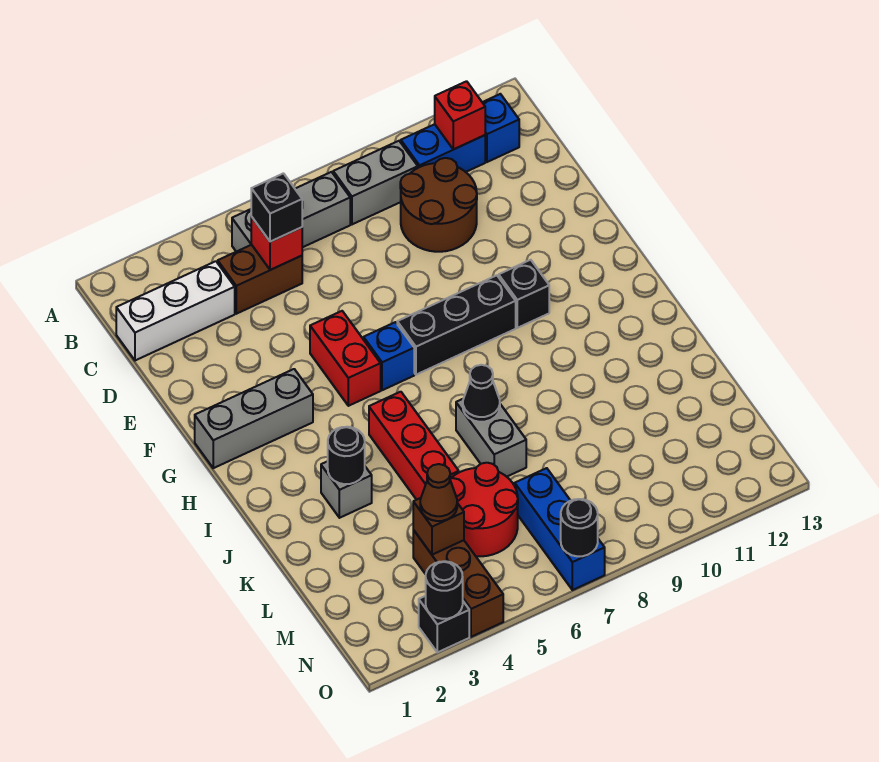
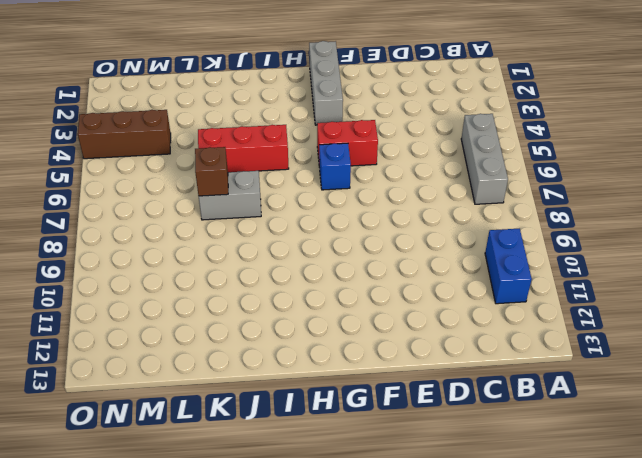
brown brick K7 level 2 -> brown brick M4 level 2
none -> grey brick B8:B9 level 1
none -> blue brick B12 level 1
none -> white brick C1:C3 level 1

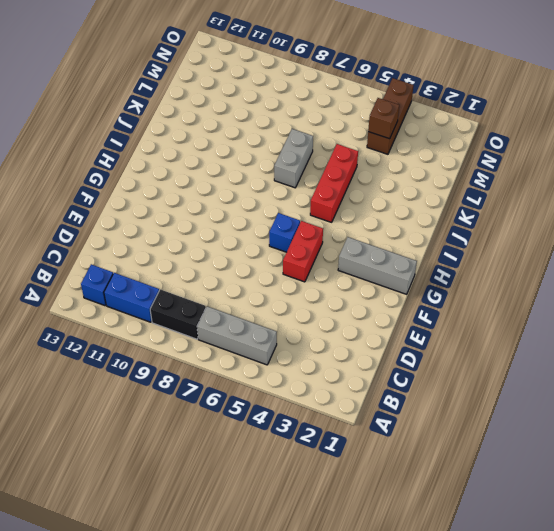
black brick B8:B9 level 1 -> grey brick B8:B9 level 1
none -> white brick C1:C3 level 1
none -> brown brick C4:C5 level 1
none -> brown round brick C9:D10 level 1

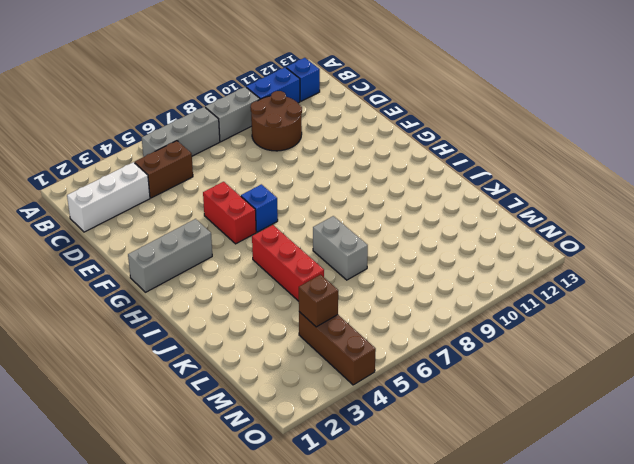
none -> black brick G7:G9 level 1
none -> black brick G10 level 1
none -> grey brick J3 level 1

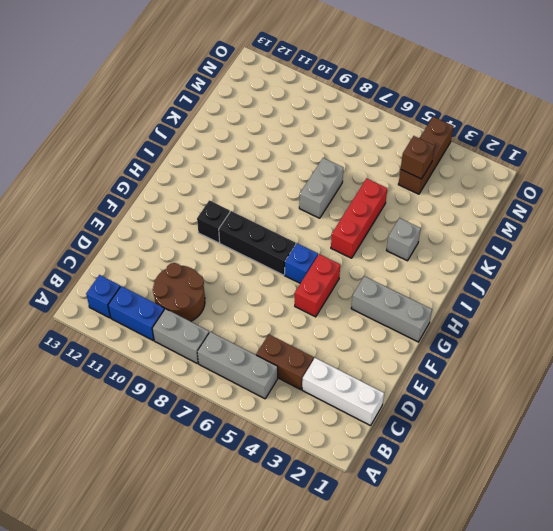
none -> red round brick L5:M6 level 1
none -> blue brick M7:O7 level 1
none -> black brick O3 level 1

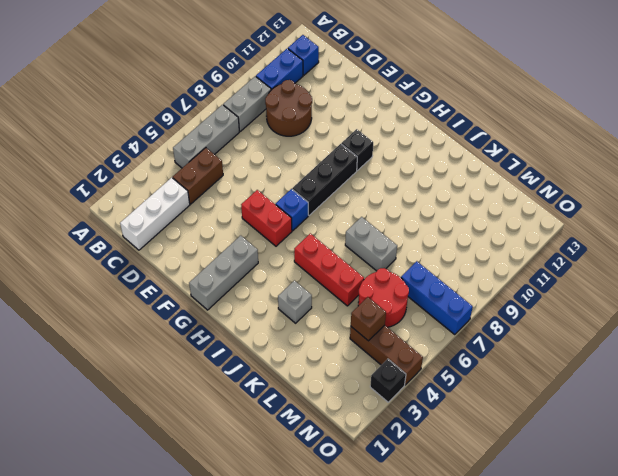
none -> red brick B11 level 2
none -> red brick C5 level 2
none -> black round brick J3 level 2

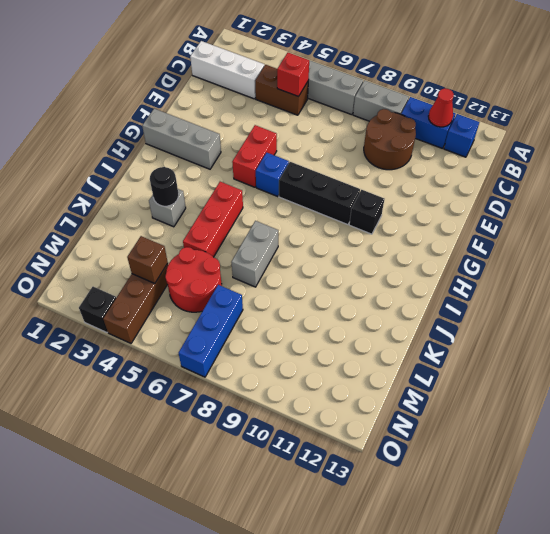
red cone B11 level 2 -> red brick B11 level 2
none -> black cone J7 level 2
none -> black round brick O3 level 2
none -> black round brick O7 level 2

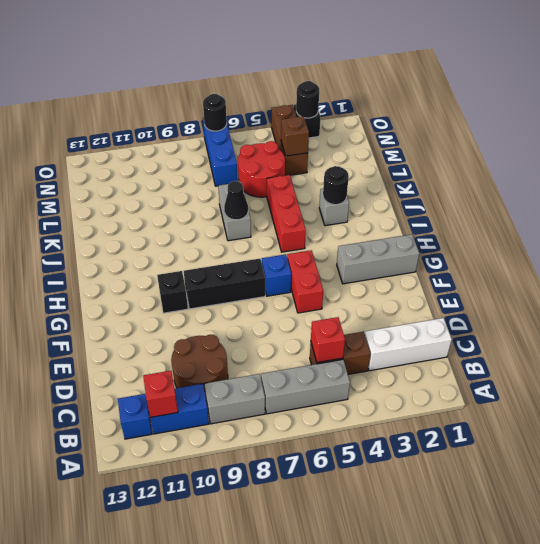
none -> black brick C5 level 3
none -> brown cone M4 level 3

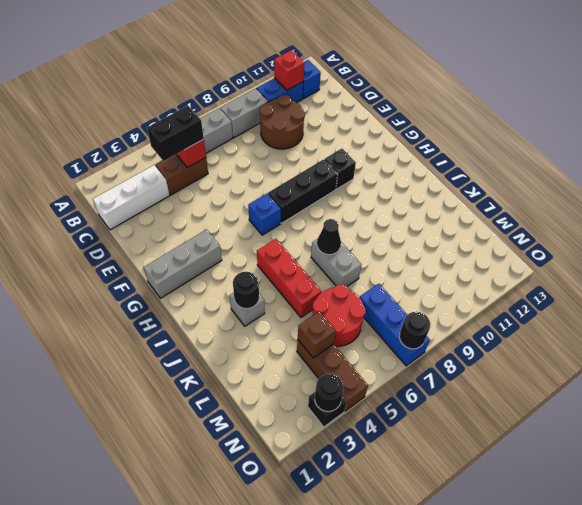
black brick C4:C5 level 3 -> black brick C5 level 3
none -> red brick F5:G5 level 1
none -> brown cone M4 level 3

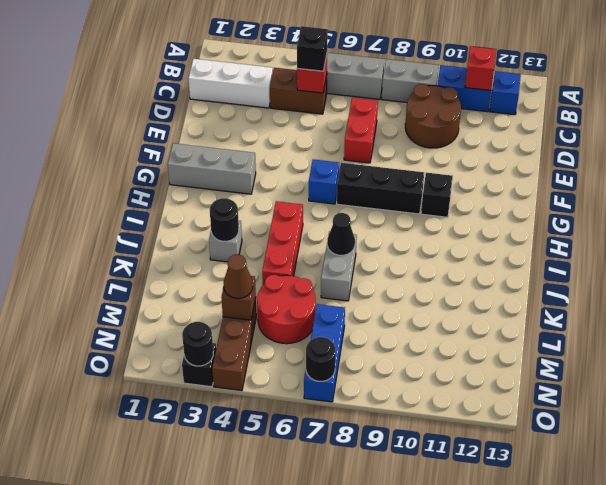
red brick D7:E7 level 1 -> red brick F5:G5 level 1

